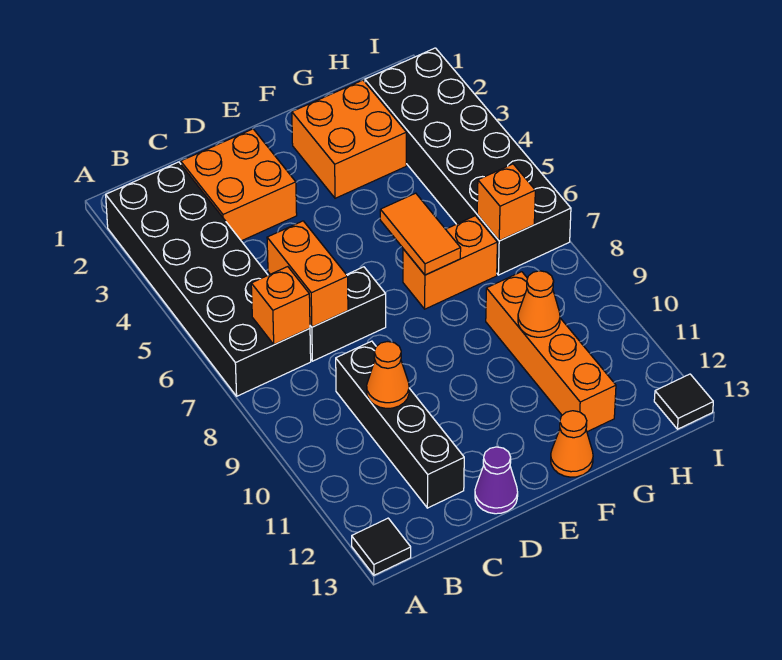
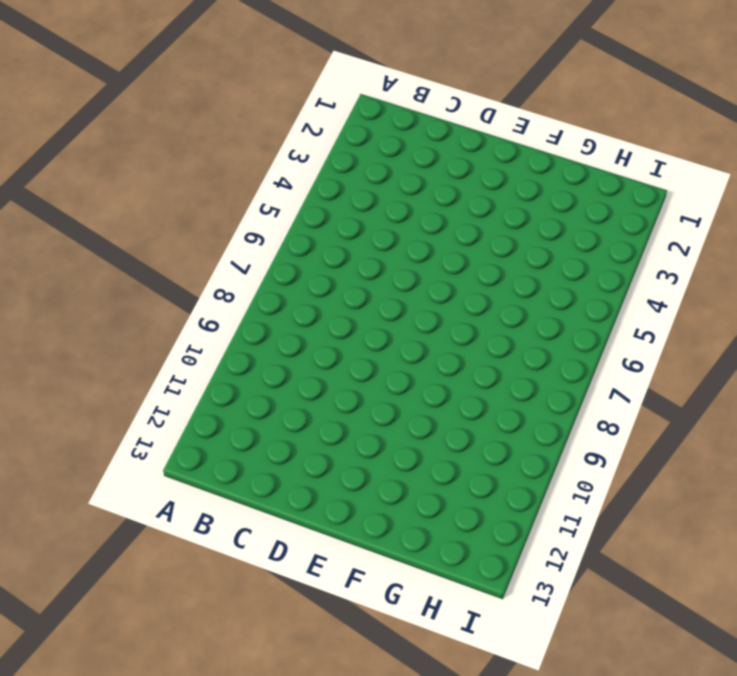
none -> black brick A2:B7 level 1
none -> black tile A13 level 1
none -> orange brick C2:D3 level 1

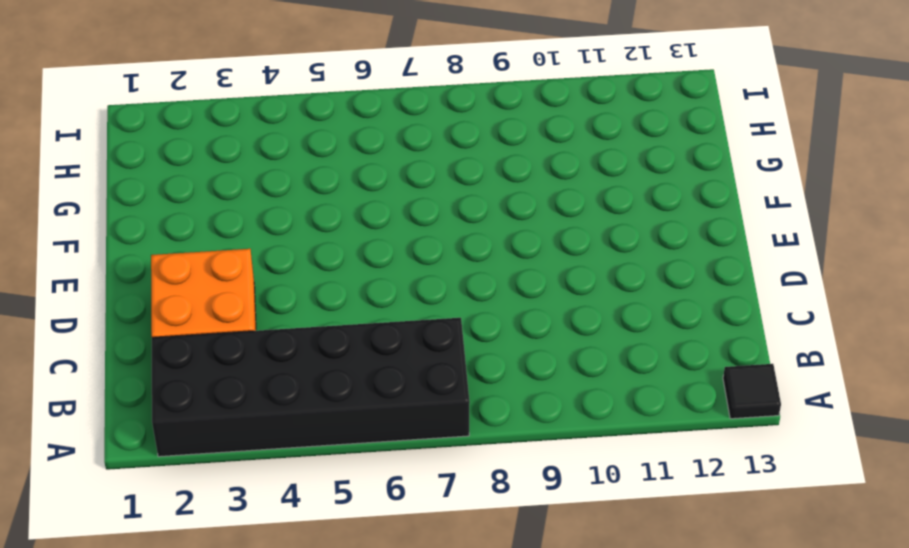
none -> black brick C7:D7 level 1
none -> black brick C9:C12 level 1
none -> purple cone D13 level 1

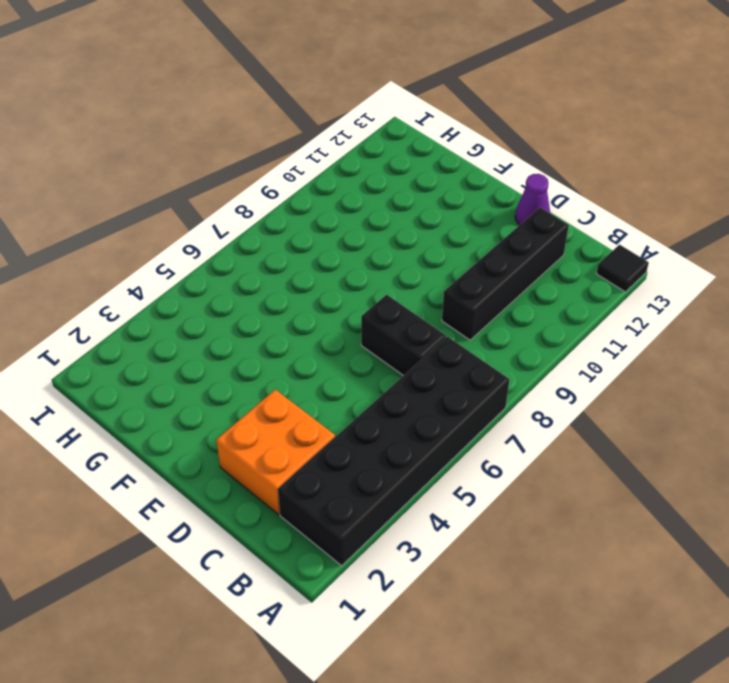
none -> orange brick F2:G3 level 1
none -> orange brick F7:G7 level 1
none -> orange cone F13 level 1

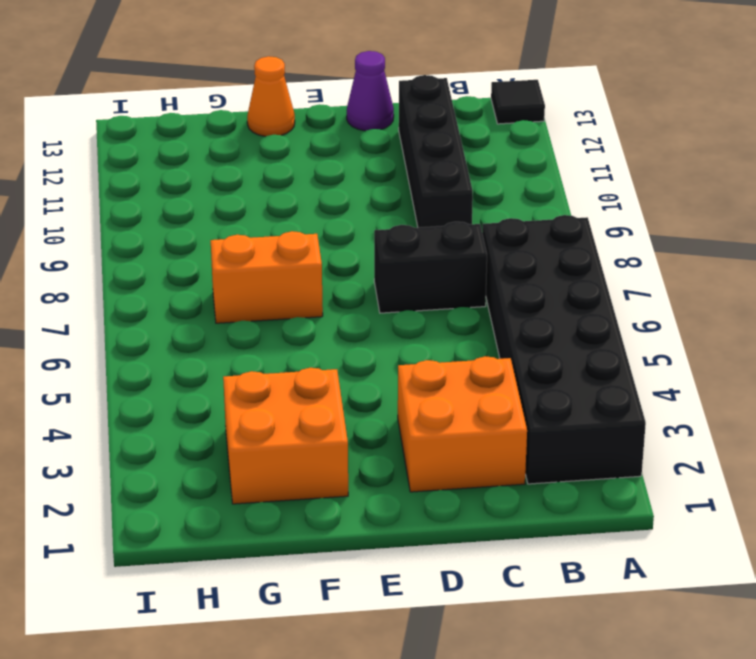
none -> orange brick G9:G12 level 1
none -> black brick H2:I7 level 1
none -> black tile I13 level 1

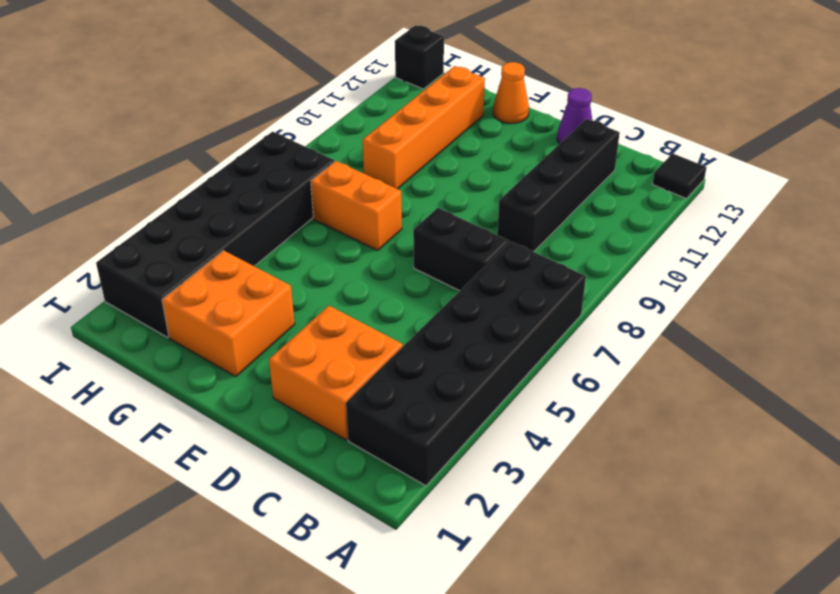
black brick I13 level 1 -> black tile I13 level 1
none -> orange brick B7 level 2
none -> orange brick C6:C7 level 2
none -> orange cone C10 level 2

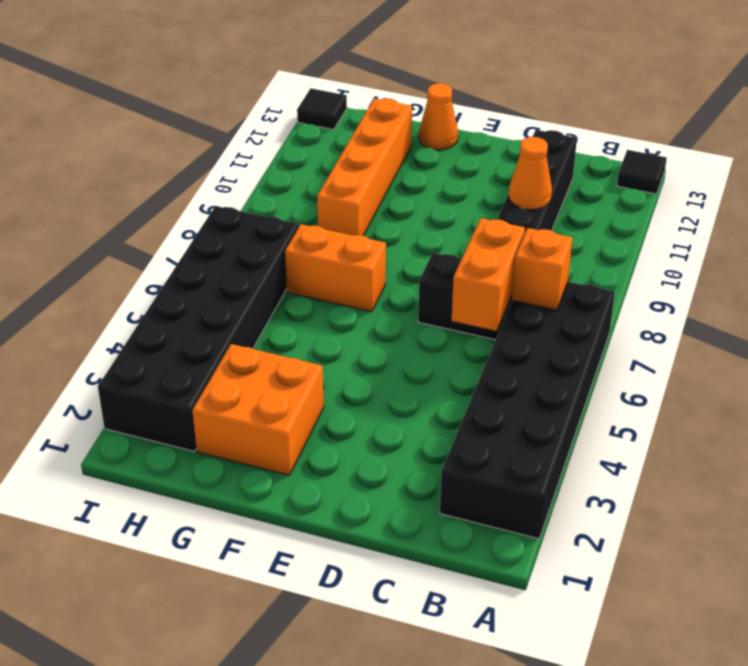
none -> orange brick C2:D3 level 1
none -> purple cone D13 level 1
none -> orange tile F6:F7 level 2

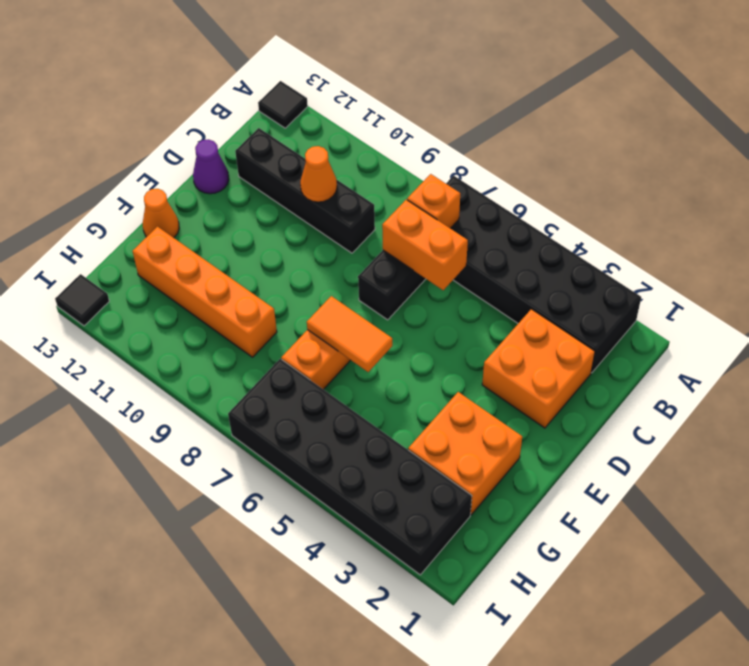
none -> orange cone G10 level 2
none -> orange brick H7 level 2

